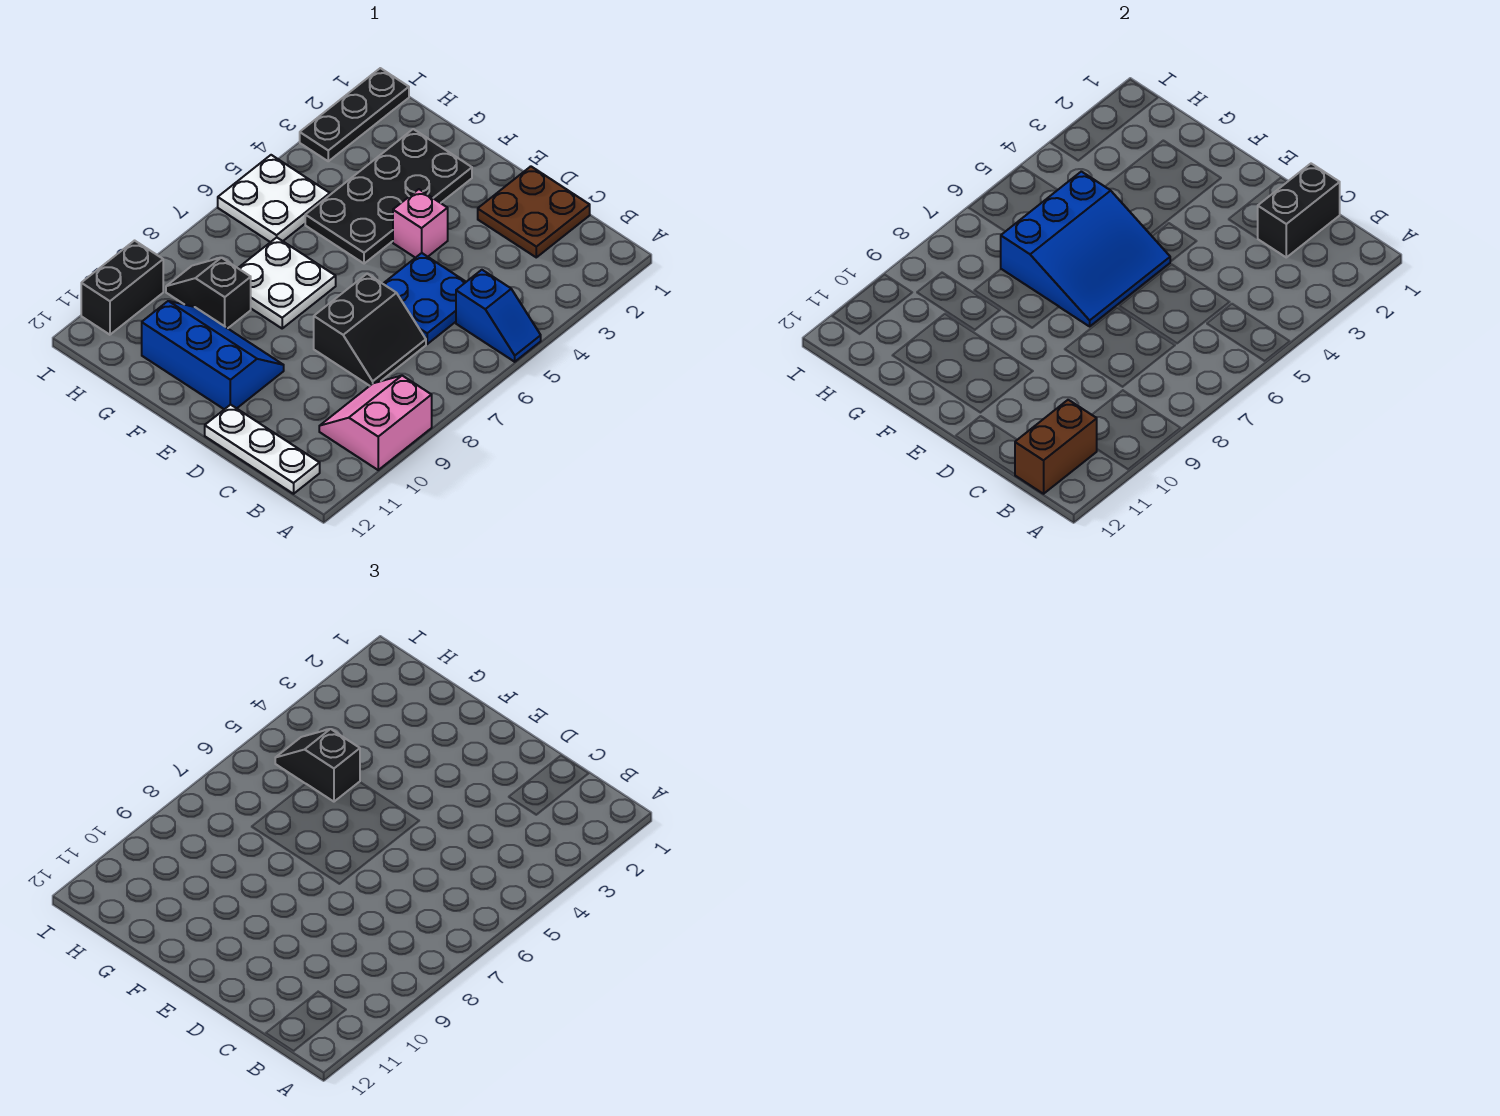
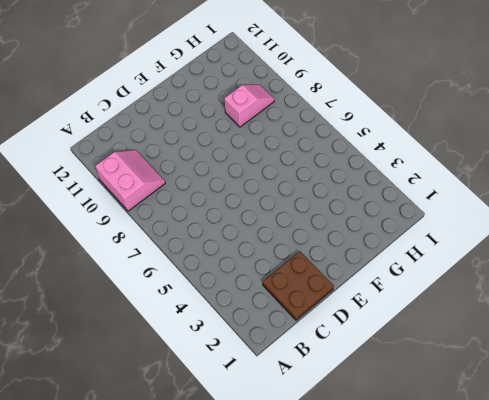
pink slope G9:H9 level 1 top G -> black slope G9:H9 level 1 top G
none -> blue slope A5:B5 level 1 top B
none -> white plate B12:D12 level 1
none -> blue plate C5:D6 level 1

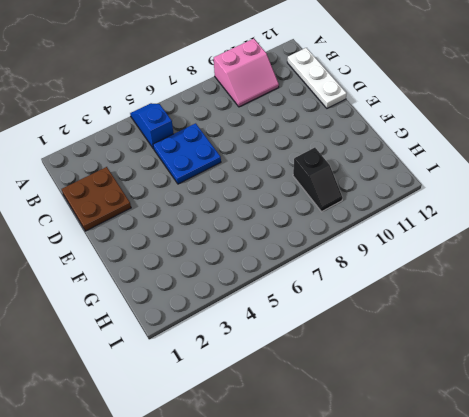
none -> black slope C7:D8 level 1 top D
none -> pink brick E4 level 1
none -> blue slope E10:G11 level 1 top 11

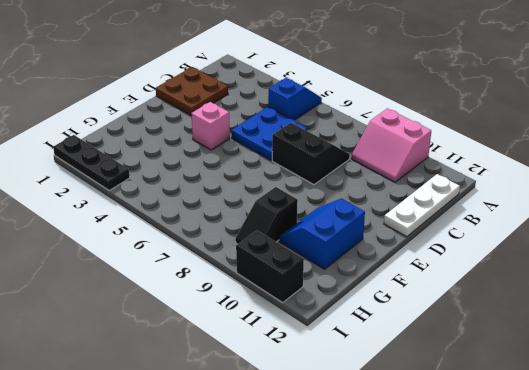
blue slope F10:G11 level 1 top 11 -> blue slope E10:G11 level 1 top 11
none -> black plate F2:G5 level 1
none -> white plate F7:G8 level 1
none -> white plate H5:I6 level 1

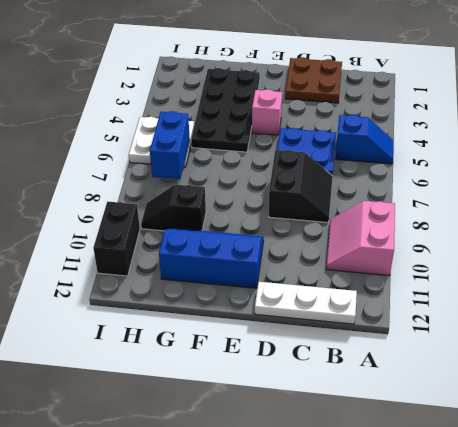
blue brick H6:H7 level 2 -> none
none -> white plate F7:G8 level 1
none -> black plate I1:I3 level 1
none -> brown brick B11:B12 level 2

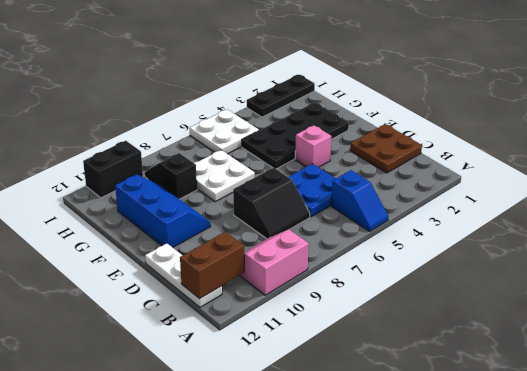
none -> black brick C1:C2 level 2
none -> blue slope E5:G7 level 2 top G
none -> black slope G5:H5 level 3 top G

